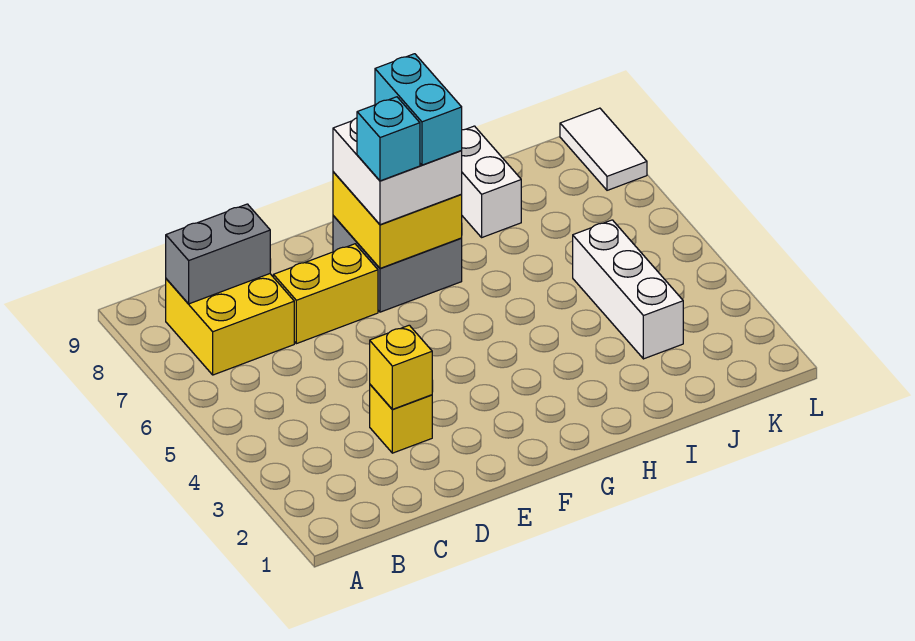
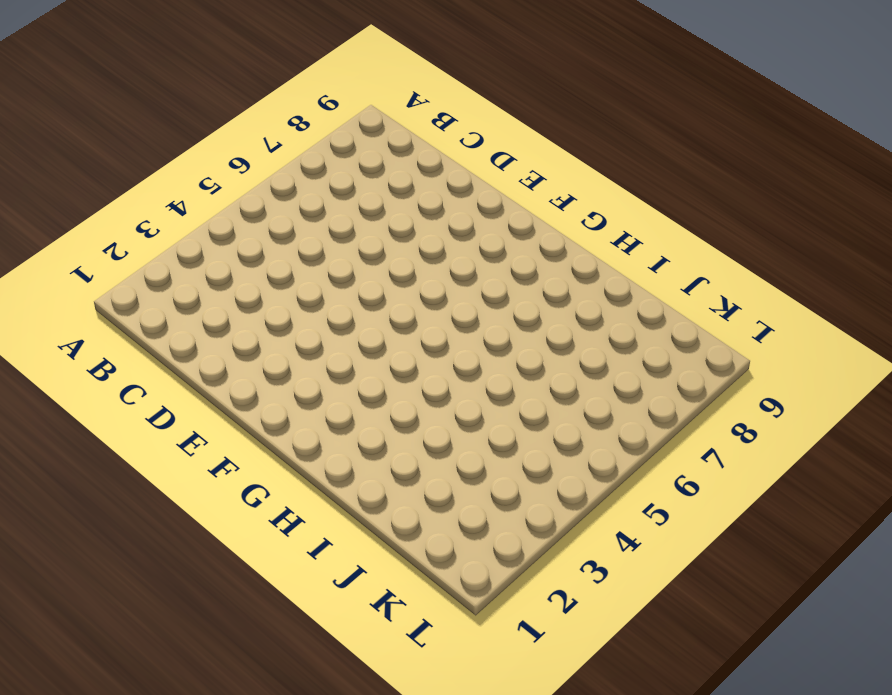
none -> yellow brick B7:C8 level 1
none -> yellow brick D3 level 1
none -> yellow brick D7:E7 level 1

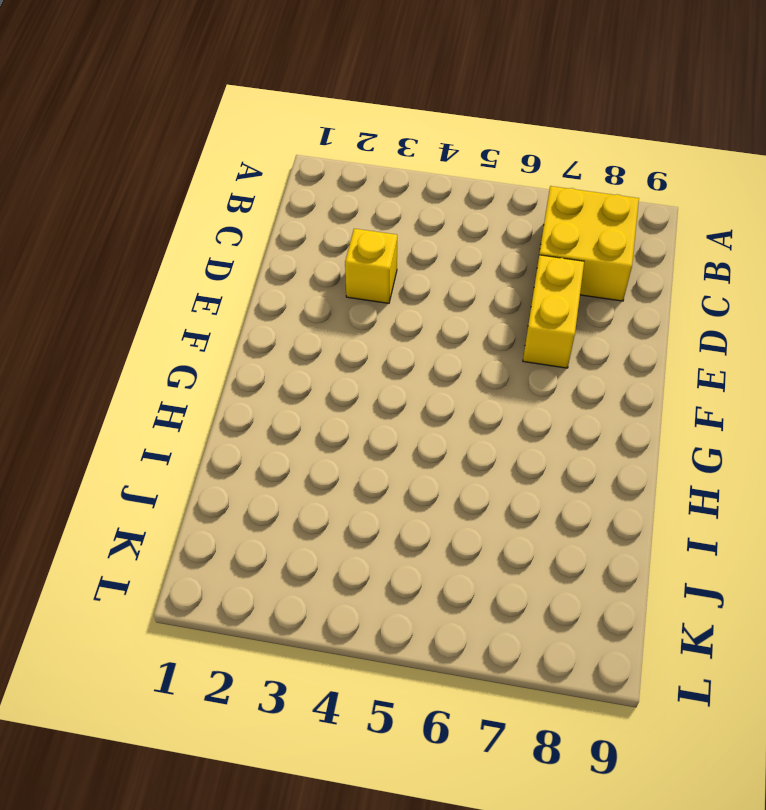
none -> grey brick F7:G8 level 1
none -> white brick I8:I9 level 1
none -> white brick J3:J5 level 1

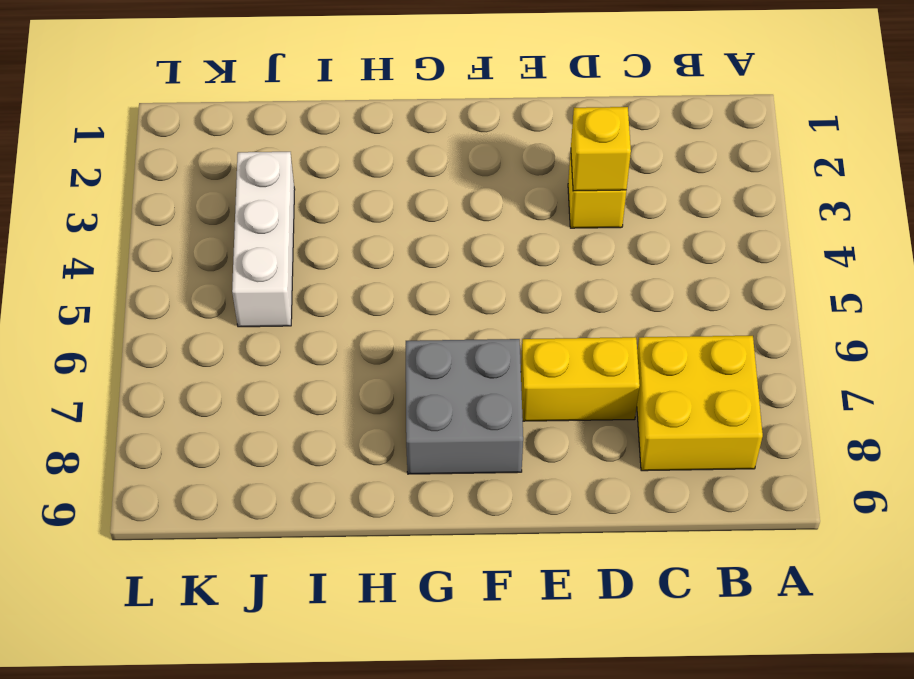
none -> white brick I8:I9 level 1
none -> white tile L8:L9 level 1
none -> grey brick B8:C8 level 2

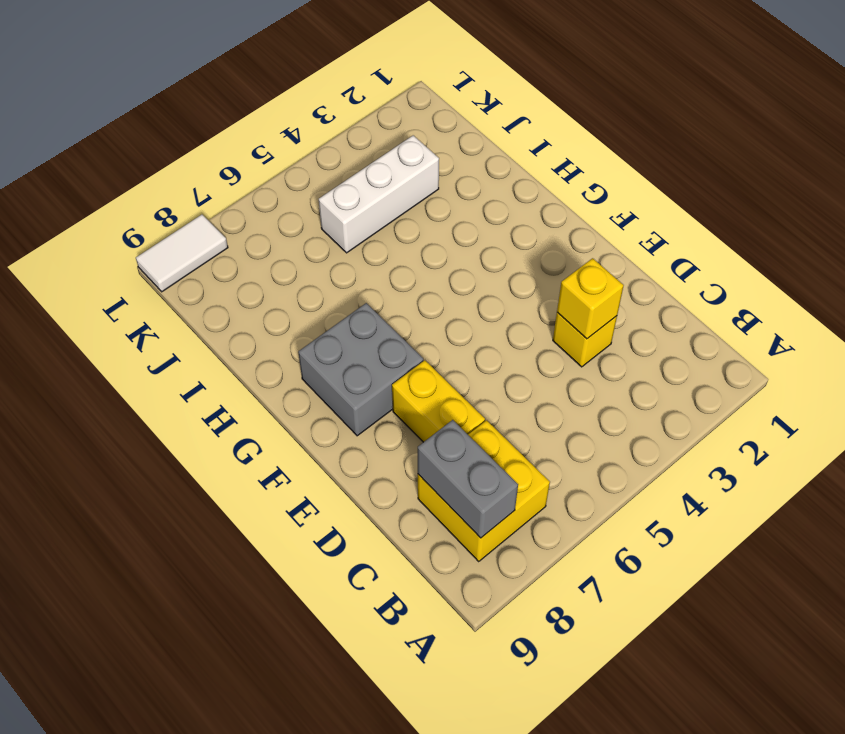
none -> white brick I8:I9 level 1
none -> yellow brick F7:G8 level 2
none -> white brick F7:G8 level 3

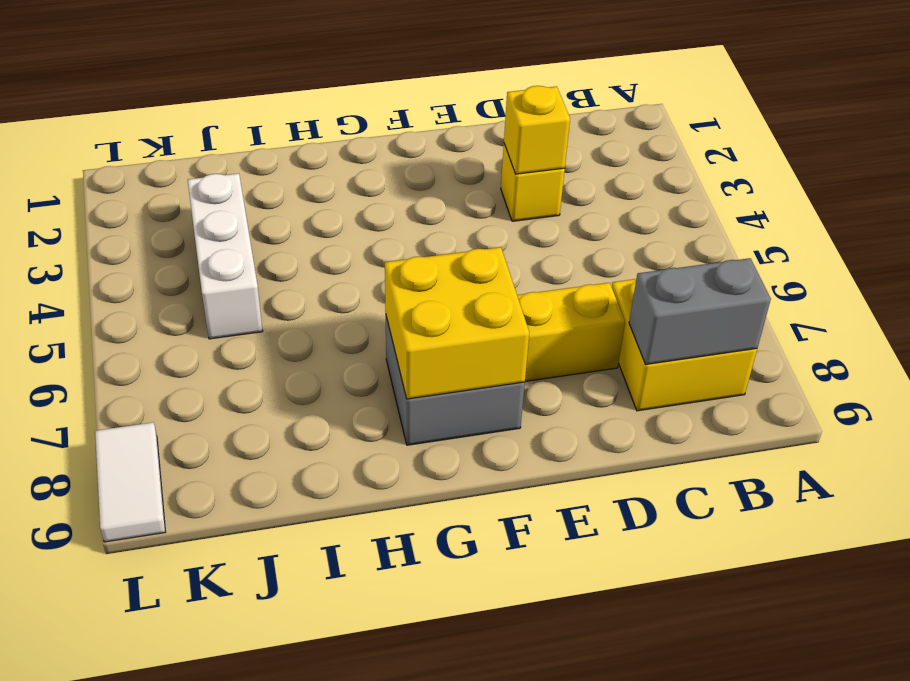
none -> white brick I8:I9 level 1
none -> white brick F7:G8 level 3
none -> cyan brick F7 level 4

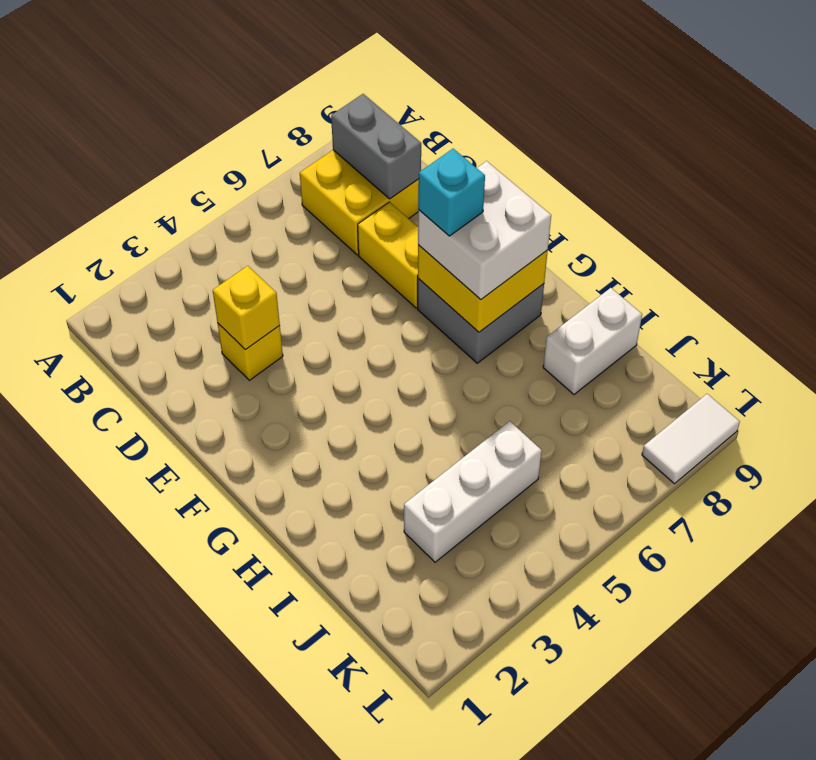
none -> cyan brick G7:G8 level 4

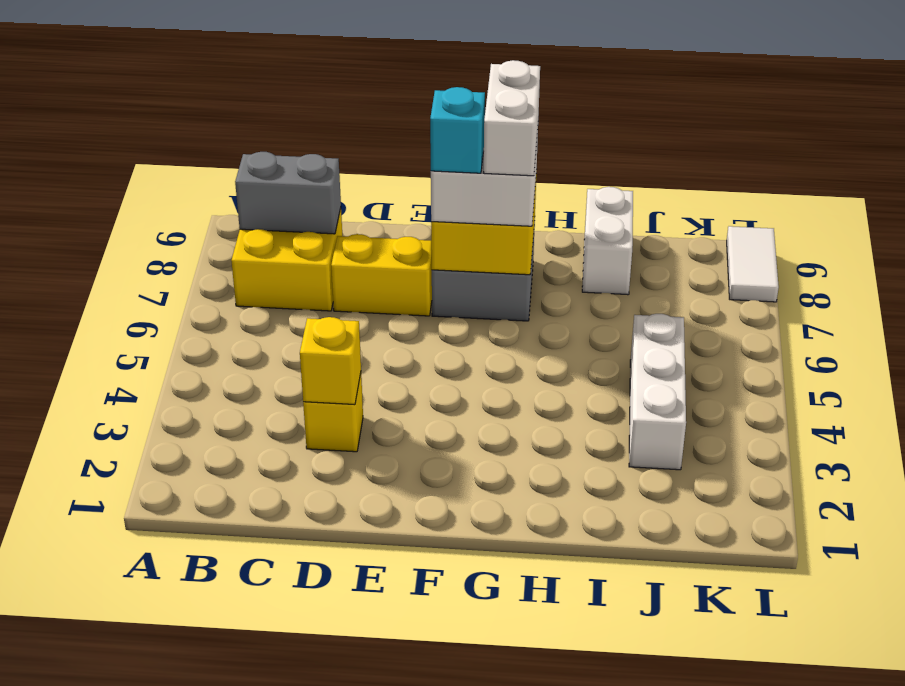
white brick G7:G8 level 4 -> cyan brick G7:G8 level 4

